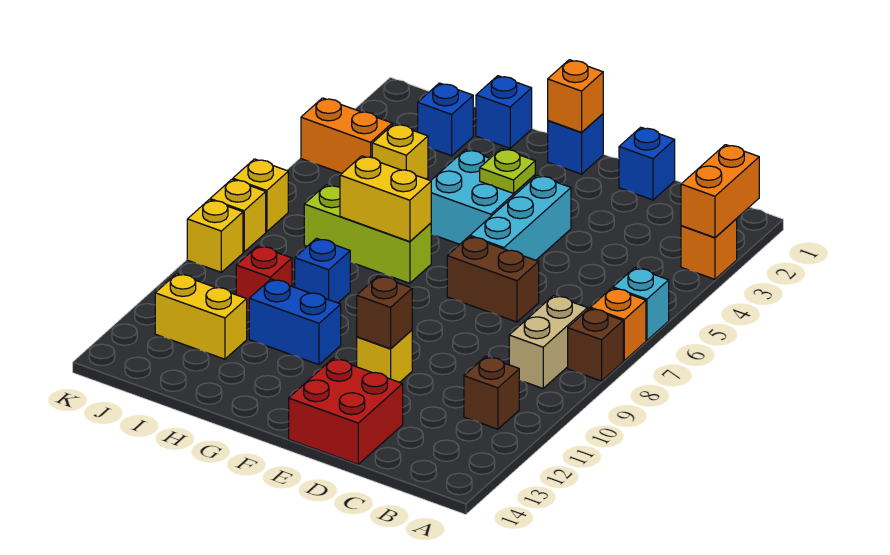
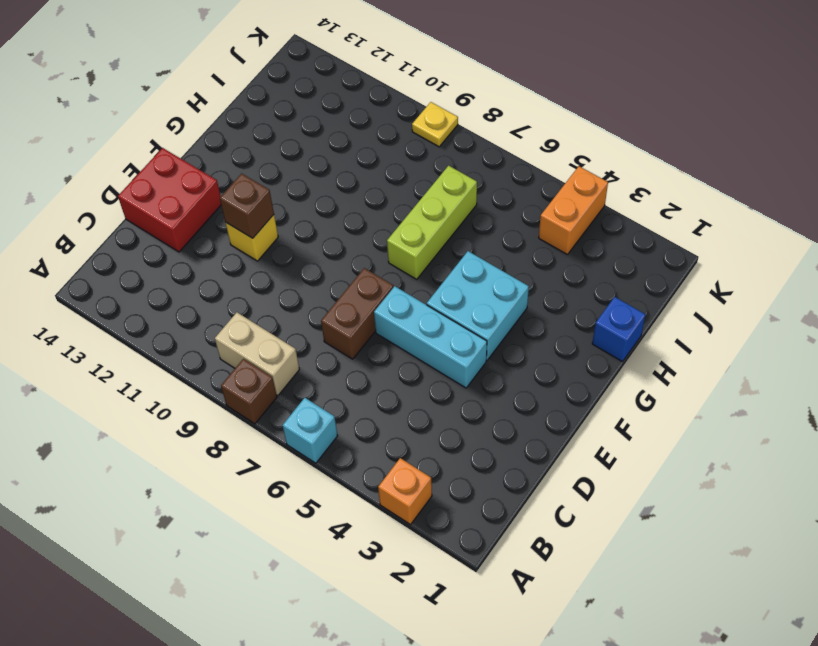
yellow plate K9 level 1 -> yellow brick K9 level 1
none -> orange brick A7 level 1
none -> brown brick B11 level 1
none -> blue brick D1 level 1
none -> blue brick F1 level 1

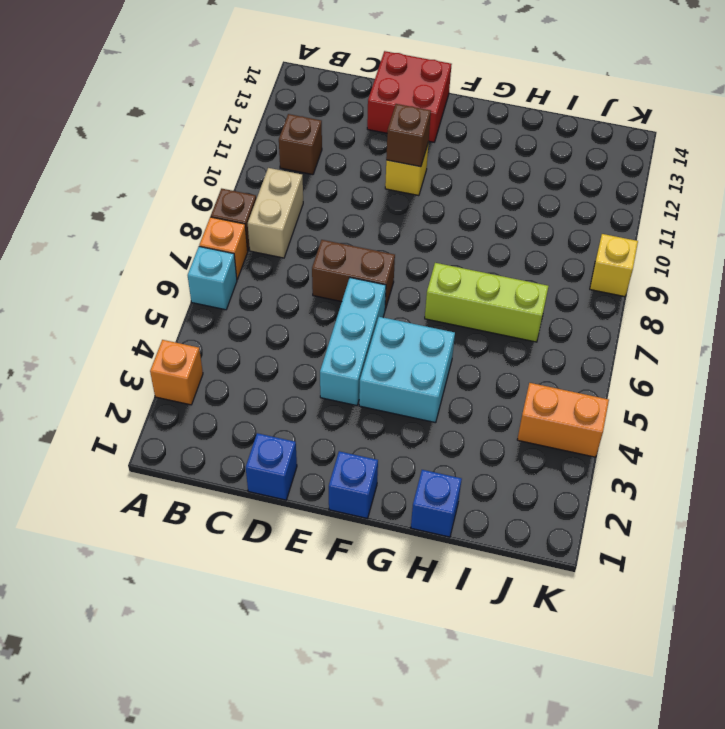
none -> blue brick G11:H11 level 1
none -> blue brick H9 level 1
none -> blue brick I2 level 1
none -> yellow brick I4 level 1

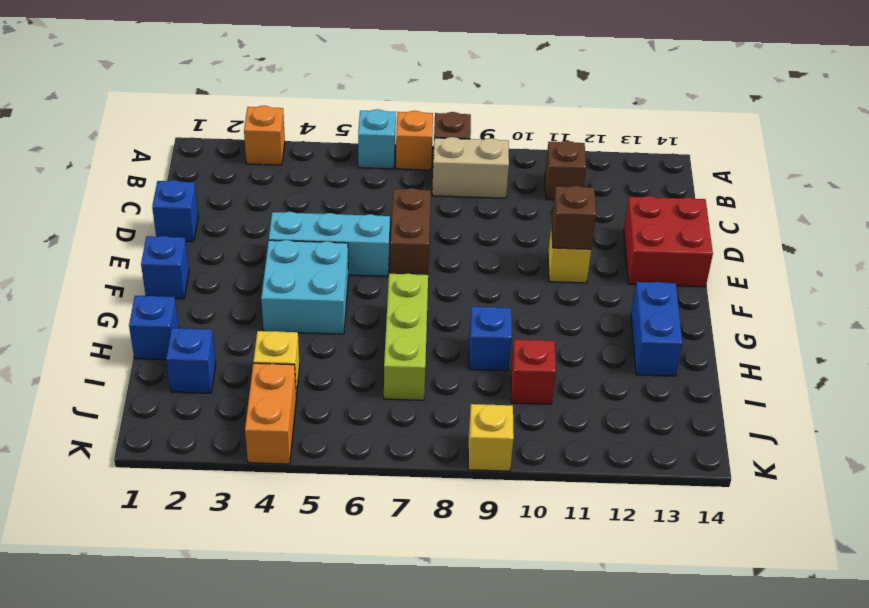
blue brick G13:H13 level 1 -> blue brick G11:H11 level 1
none -> yellow brick I12:J12 level 1
none -> yellow brick K7 level 1
none -> yellow brick K8 level 1
none -> orange brick A2:A3 level 2

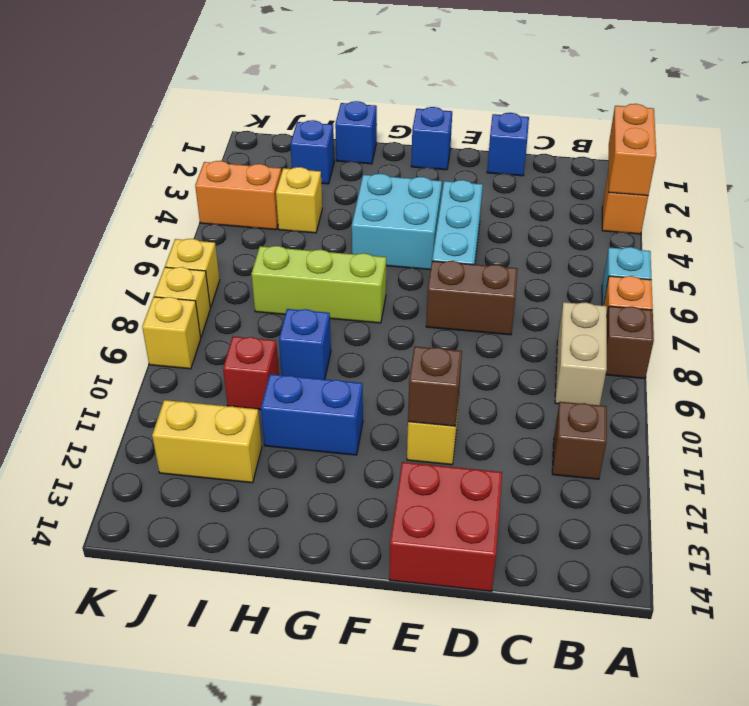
none -> orange brick F1 level 2
none -> lime plate F4 level 2
none -> yellow brick G7:H7 level 2

